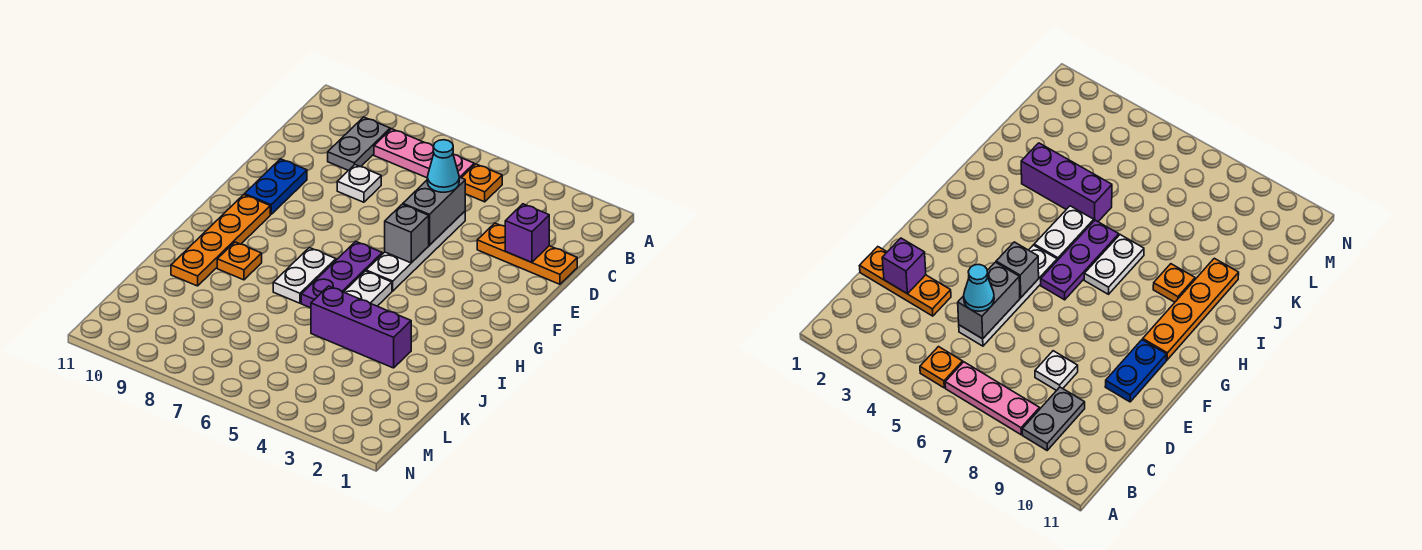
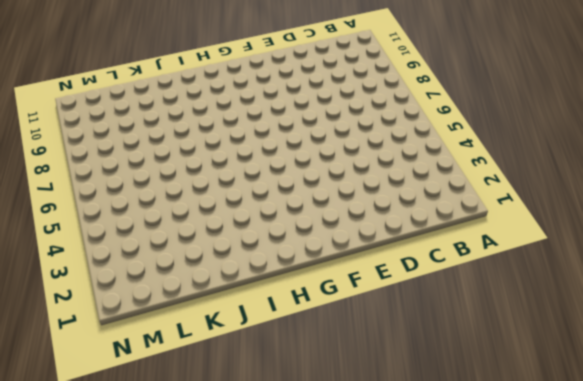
none -> orange plate B5 level 1
none -> pink plate B6:B8 level 1
none -> grey plate B9:C9 level 1

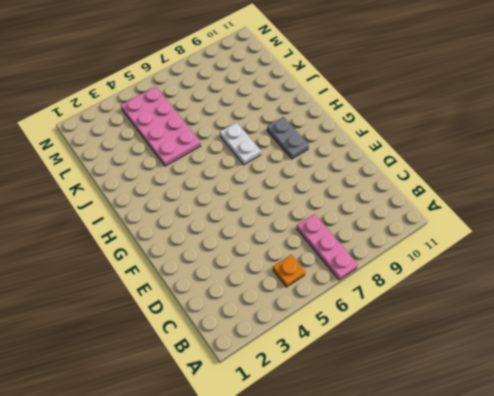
pink plate A7:C7 level 1 -> pink plate B6:B8 level 1
grey plate G9:H9 level 1 -> grey plate B9:C9 level 1
pink plate J4:M5 level 1 -> purple brick J3:J5 level 1
none -> orange plate D1:D3 level 1
none -> white plate D5:G5 level 1
none -> white plate D8 level 1

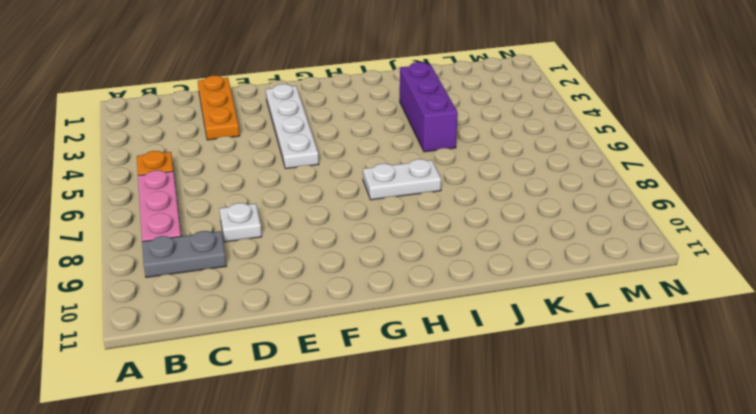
white plate F2:F5 level 1 -> white plate D5:G5 level 1
none -> blue plate E10:F10 level 1
none -> purple plate G6:I6 level 1
none -> orange plate G10:J10 level 1

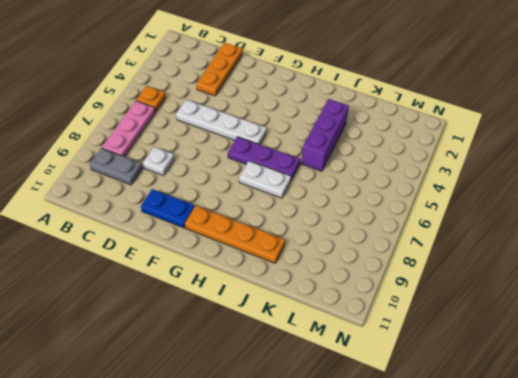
none -> white plate H5:I5 level 1
none -> orange plate I9 level 1
none -> purple brick D2 level 2

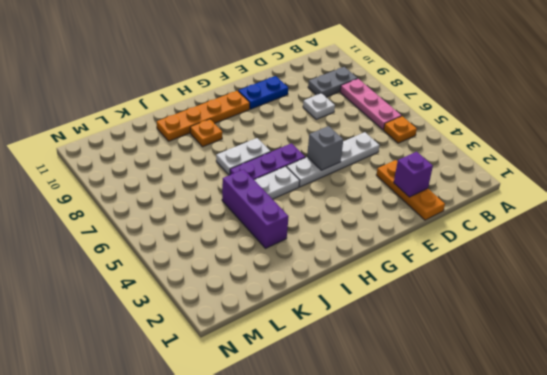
none -> grey brick D5:E5 level 2
none -> cyan cone D5 level 3

